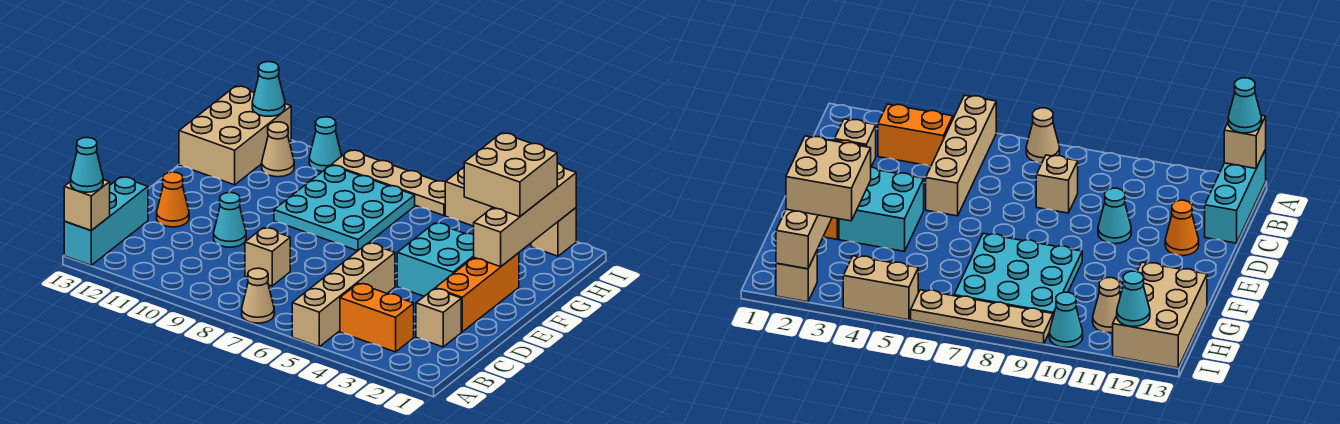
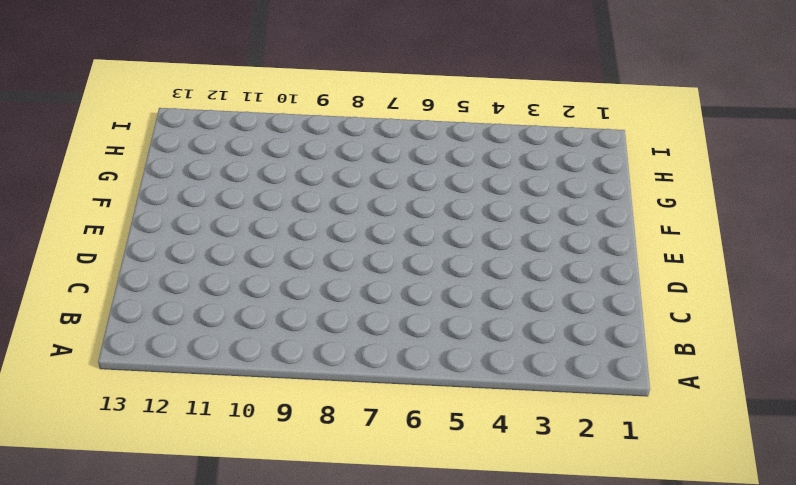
none -> tan brick A5:D5 level 1
none -> tan cone A7 level 1
none -> cyan brick A13:C13 level 1

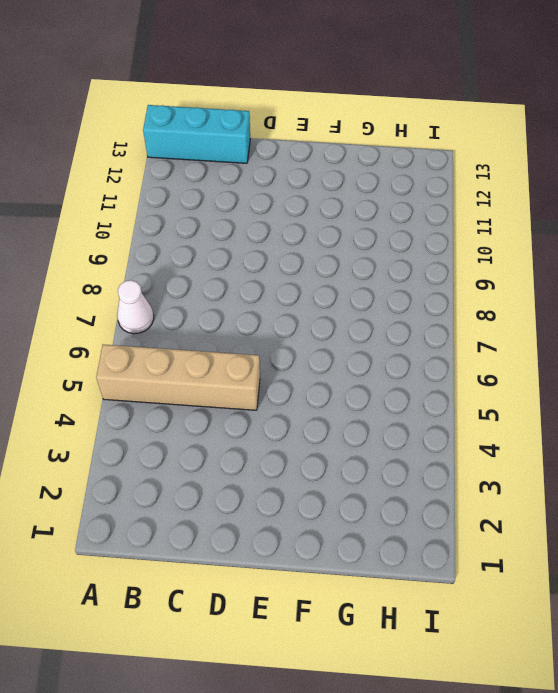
white cone A7 level 1 -> tan cone A7 level 1
none -> orange brick B3:B4 level 1
none -> tan brick C2 level 1
none -> tan brick C8 level 1

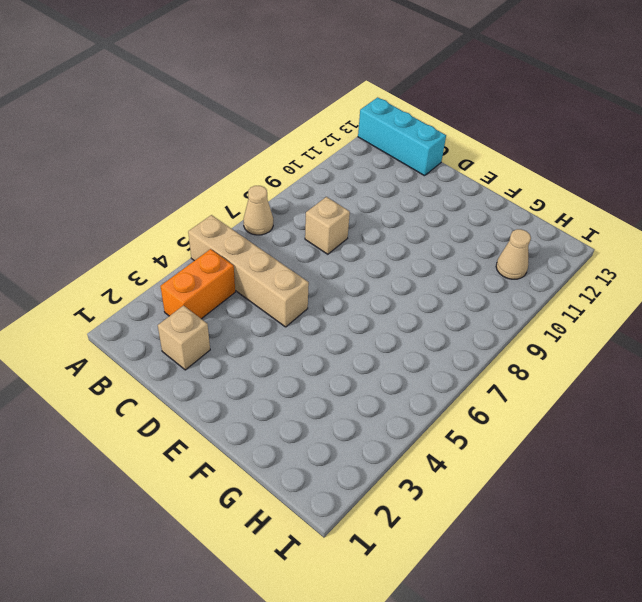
none -> orange brick D2:F2 level 1
none -> cyan cone D10 level 1
none -> orange cone D12 level 1

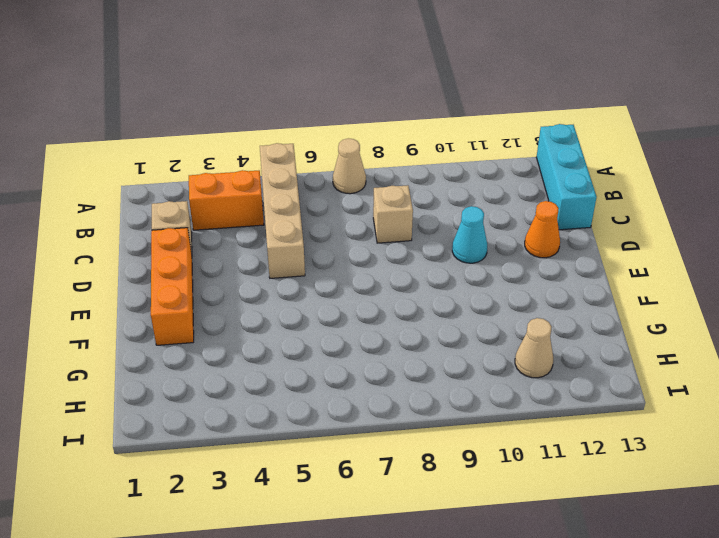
none -> cyan brick E3:F4 level 1
none -> cyan plate F7:H9 level 1
none -> tan brick G12:I13 level 1

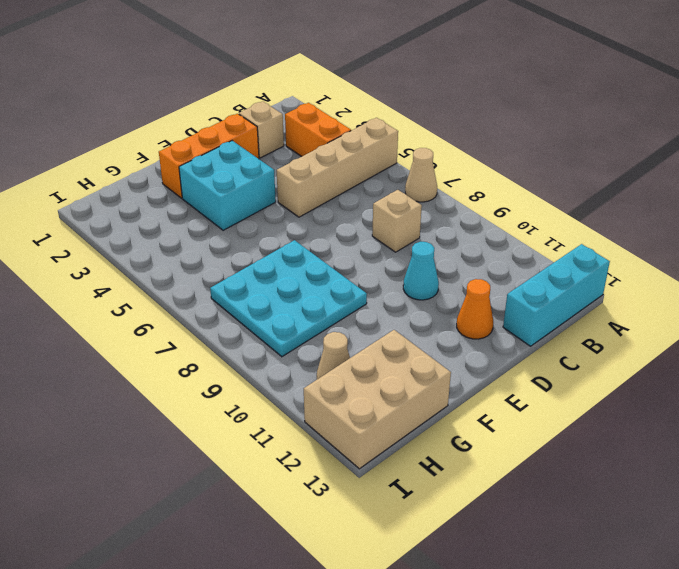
none -> tan brick I2 level 1
none -> tan brick I4:I5 level 1
none -> tan plate I6:I9 level 1

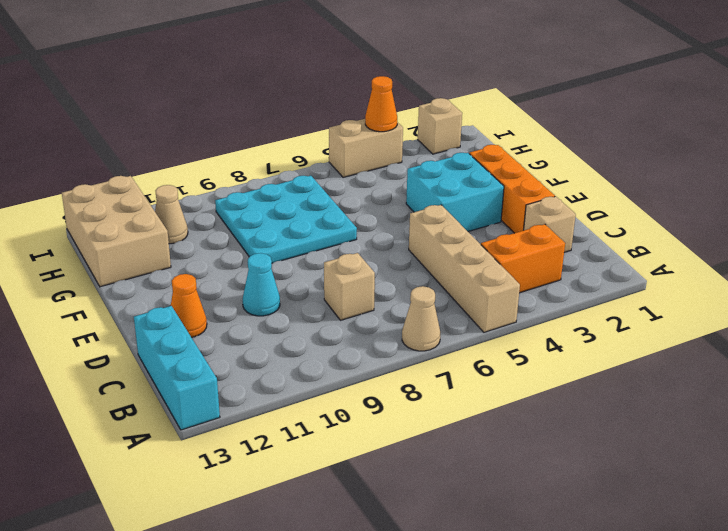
orange cone I4 level 2 -> none
none -> tan plate I6:I9 level 1
none -> cyan cone I10 level 1
none -> tan brick A13 level 2

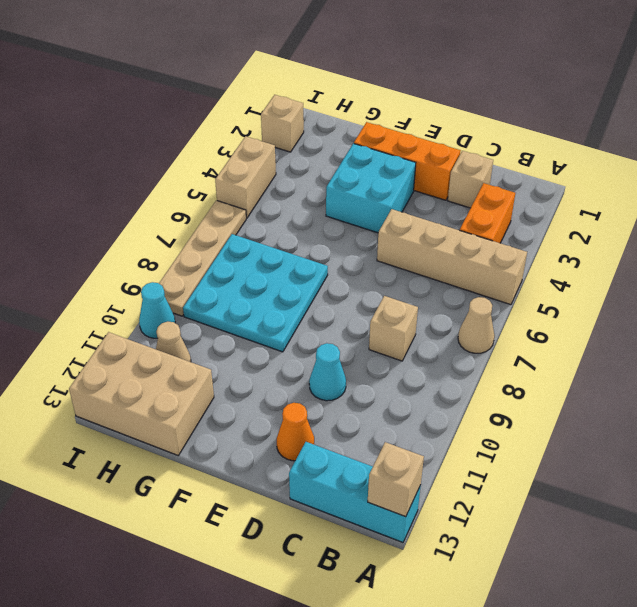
none -> tan brick F2:I2 level 2
none -> cyan cone I12 level 2
none -> cyan cone A13 level 3

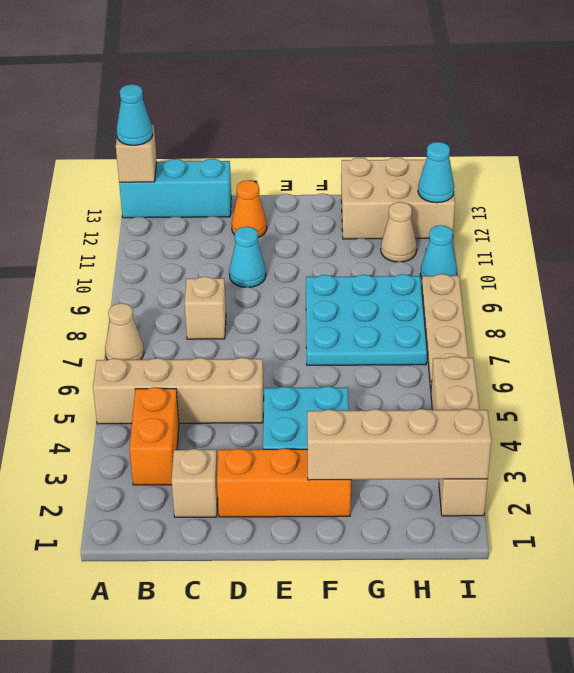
none -> tan brick G2:H3 level 3

